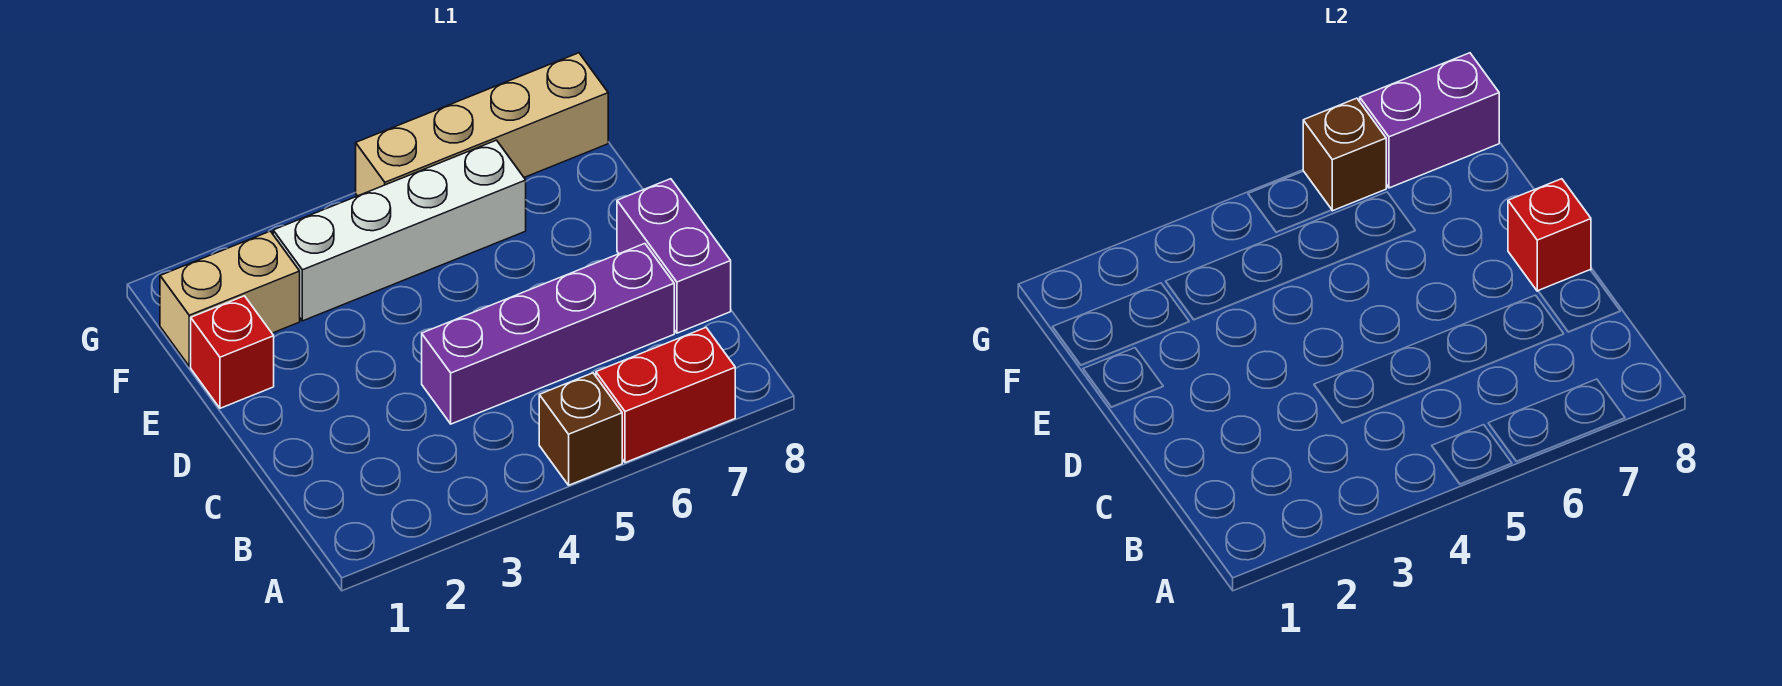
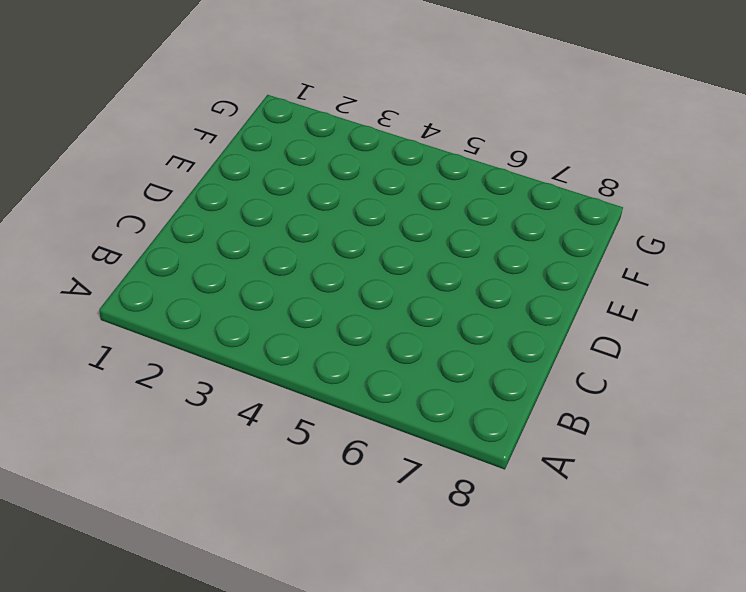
none -> brown brick A5 level 1
none -> red brick A6:A7 level 1

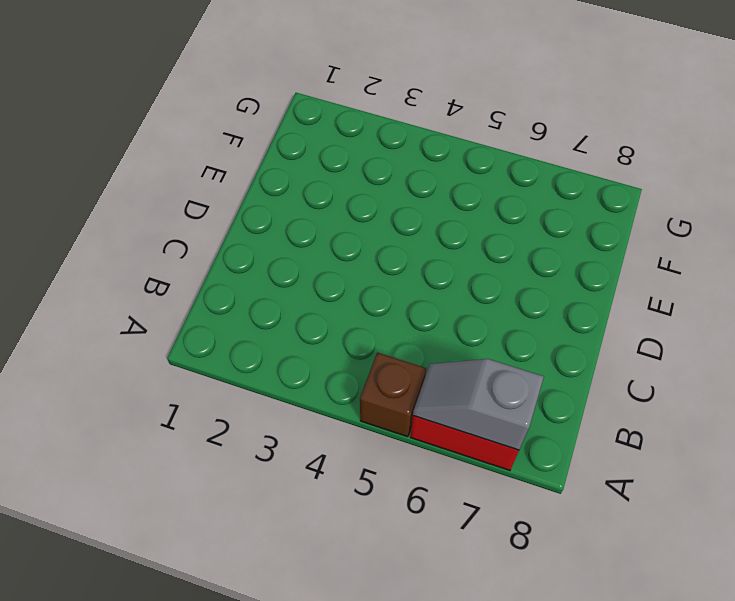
grey slope A6:A7 level 2 top 7 -> none
none -> purple brick C4:C7 level 1
none -> purple brick C8:D8 level 1

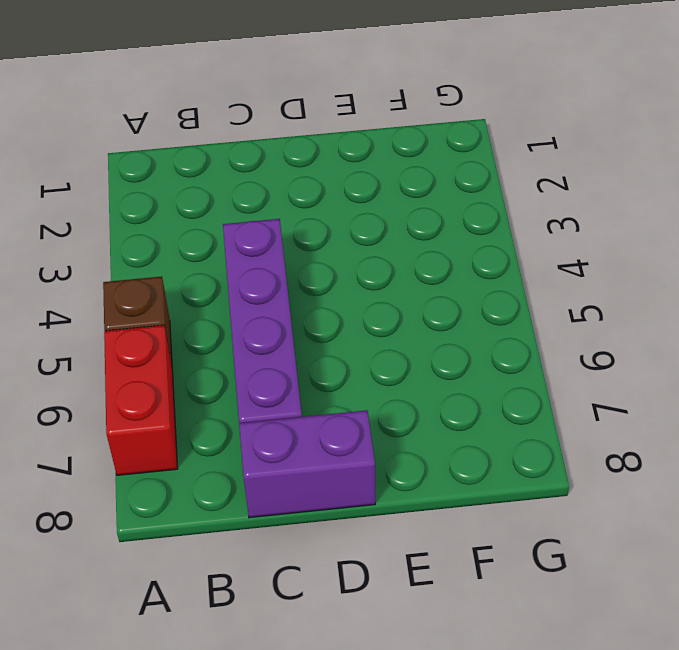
none -> red brick E1 level 1
none -> tan brick F1:F2 level 1

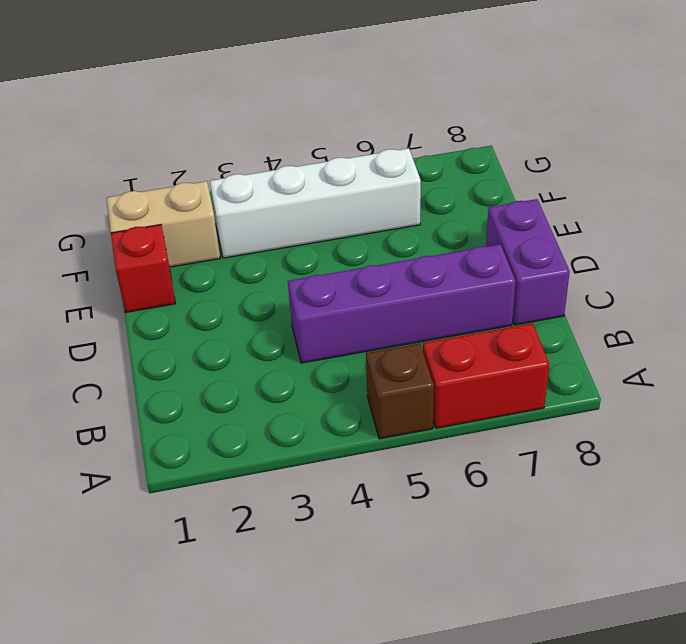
none -> tan brick G5:G8 level 1
none -> red brick D8 level 2

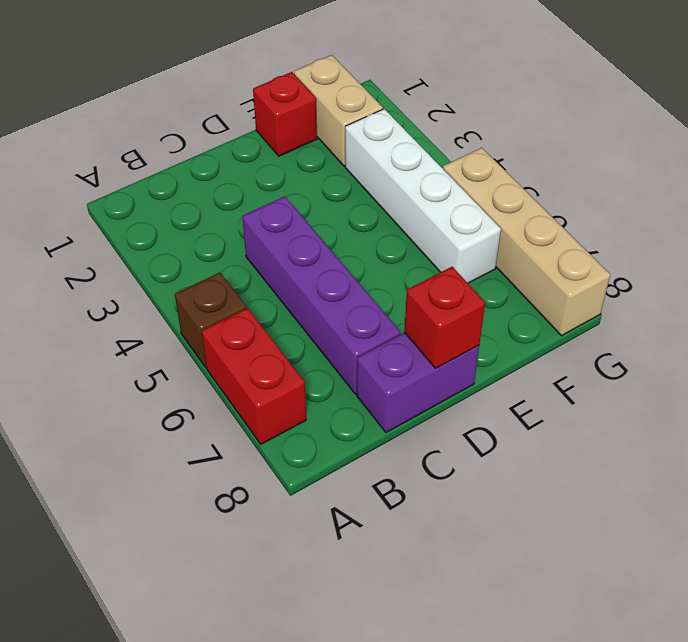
none -> brown brick G6 level 2
none -> purple brick G7:G8 level 2

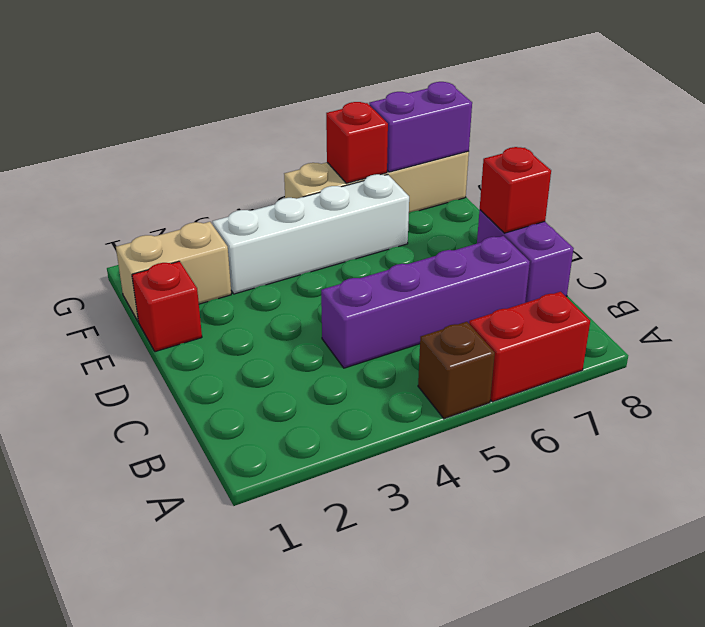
red brick G6 level 2 -> brown brick G6 level 2

